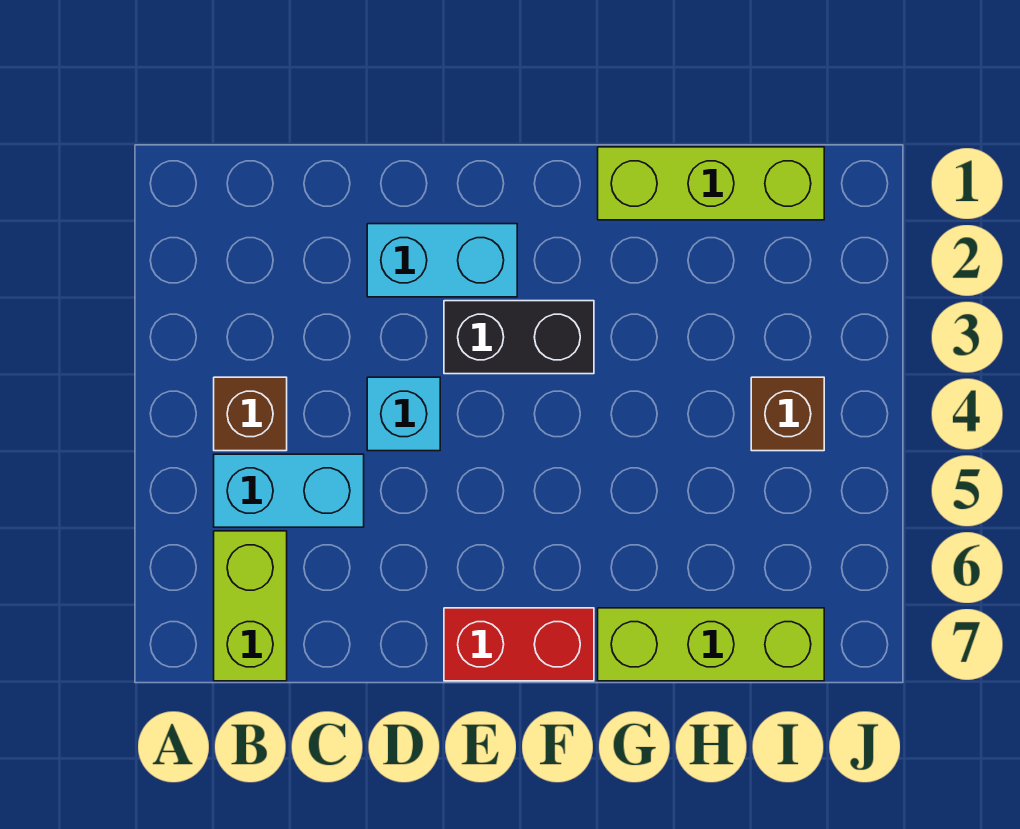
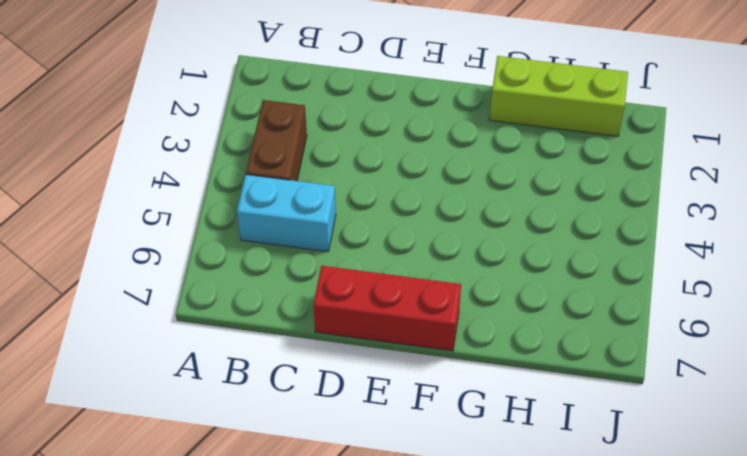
brown brick B3:B4 level 1 -> brown brick B4 level 1
red brick D7:F7 level 1 -> red brick E7:F7 level 1
none -> lime brick B6:B7 level 1
none -> cyan brick D2:E2 level 1

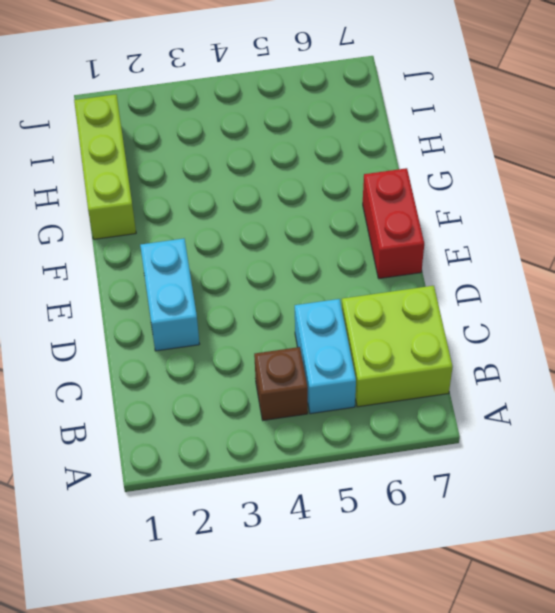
lime brick B6:C7 level 1 -> lime brick B6:B7 level 1
none -> cyan brick D4 level 1
none -> black brick E3:F3 level 1

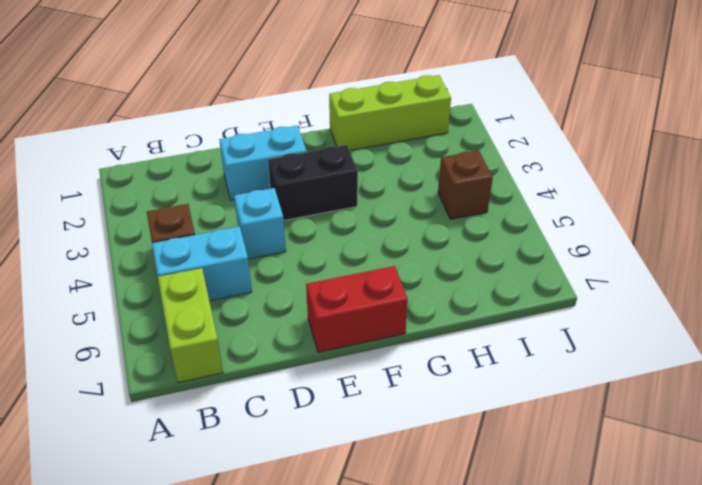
none -> lime brick G7:I7 level 1

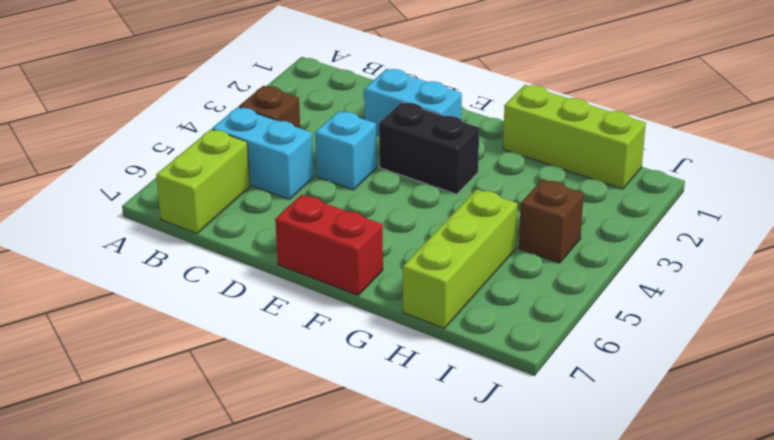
lime brick H5:H7 level 1 -> lime brick G7:I7 level 1

